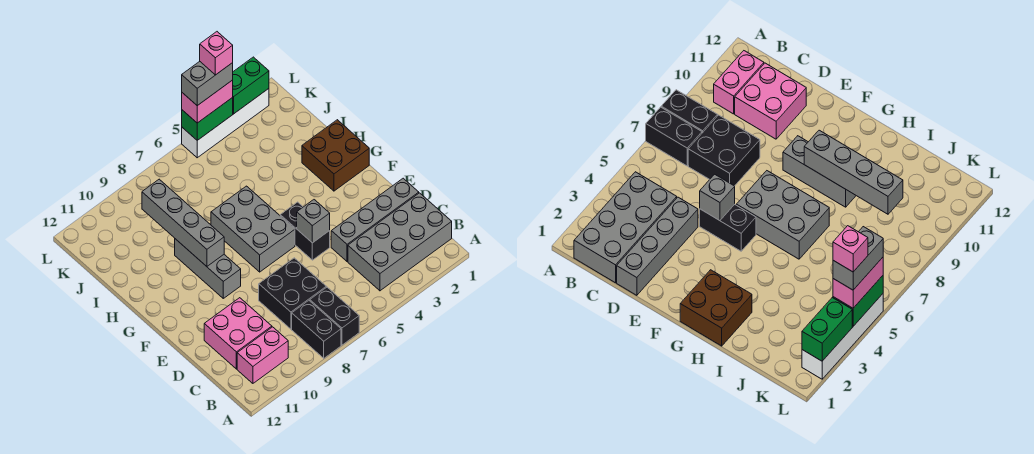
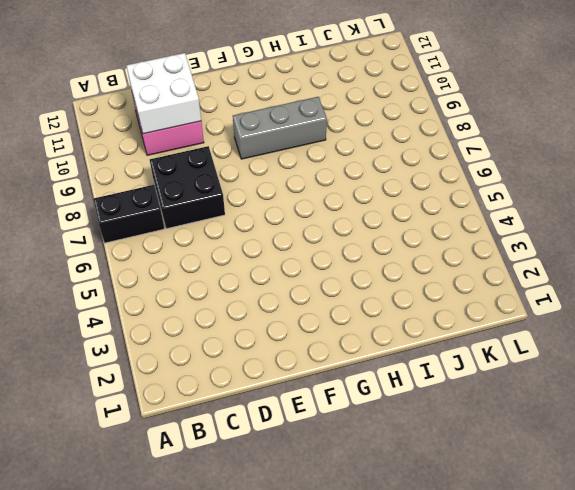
white brick C10:D11 level 2 -> none
none -> black brick A8:B8 level 1
none -> grey brick B1:C4 level 1
none -> pink brick B10:B11 level 1

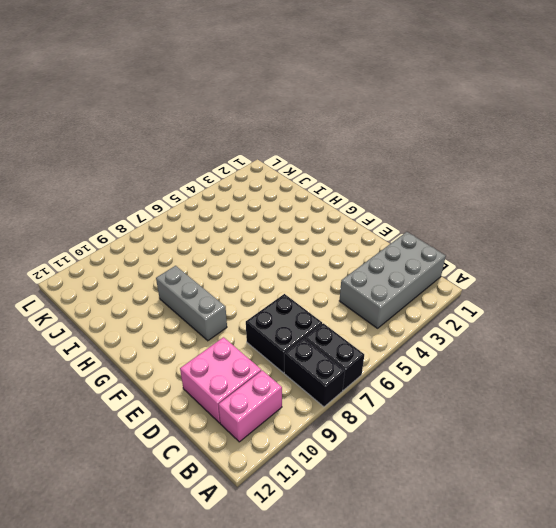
none -> grey brick D1:D4 level 1
none -> black brick E5:F5 level 1
none -> grey brick F6:H7 level 1

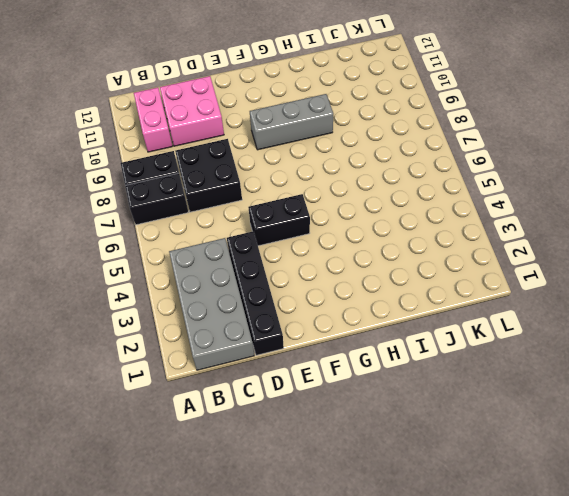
black brick D1:D4 level 1 -> grey brick D1:D4 level 1
none -> grey brick F6:H7 level 1
none -> brown brick G1:H2 level 1
none -> white brick L2:L5 level 1

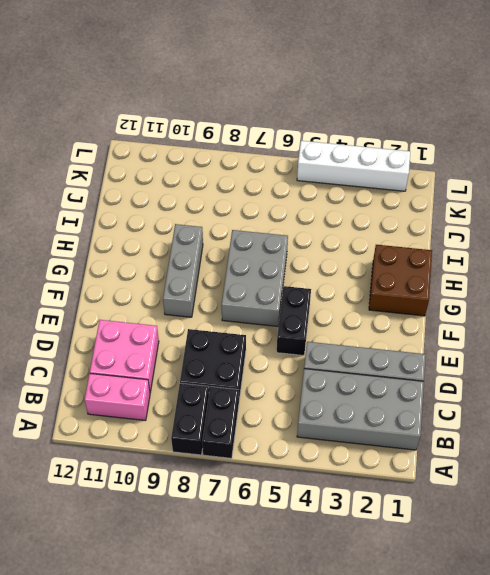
none -> grey brick E5 level 2
none -> grey brick G9:J9 level 2
none -> green brick L2:L3 level 2

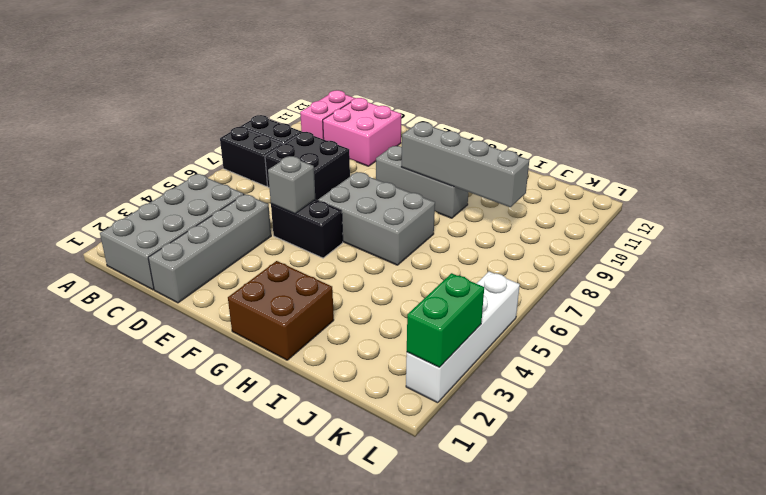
none -> green brick L4:L5 level 2
none -> pink brick L4:L5 level 3
none -> grey brick L4:L5 level 4

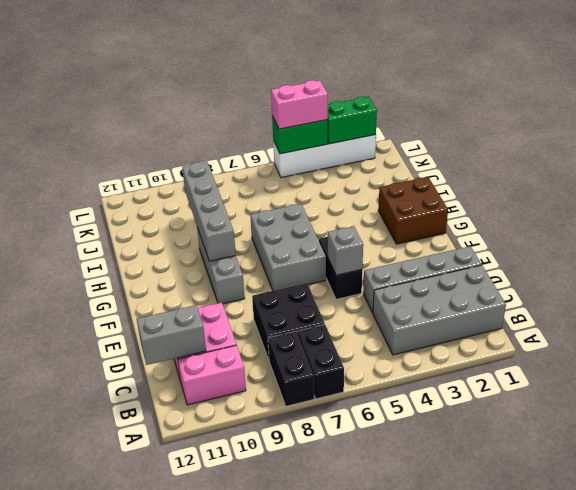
grey brick C11:C12 level 2 -> grey brick L4:L5 level 4
none -> pink brick L4 level 5

